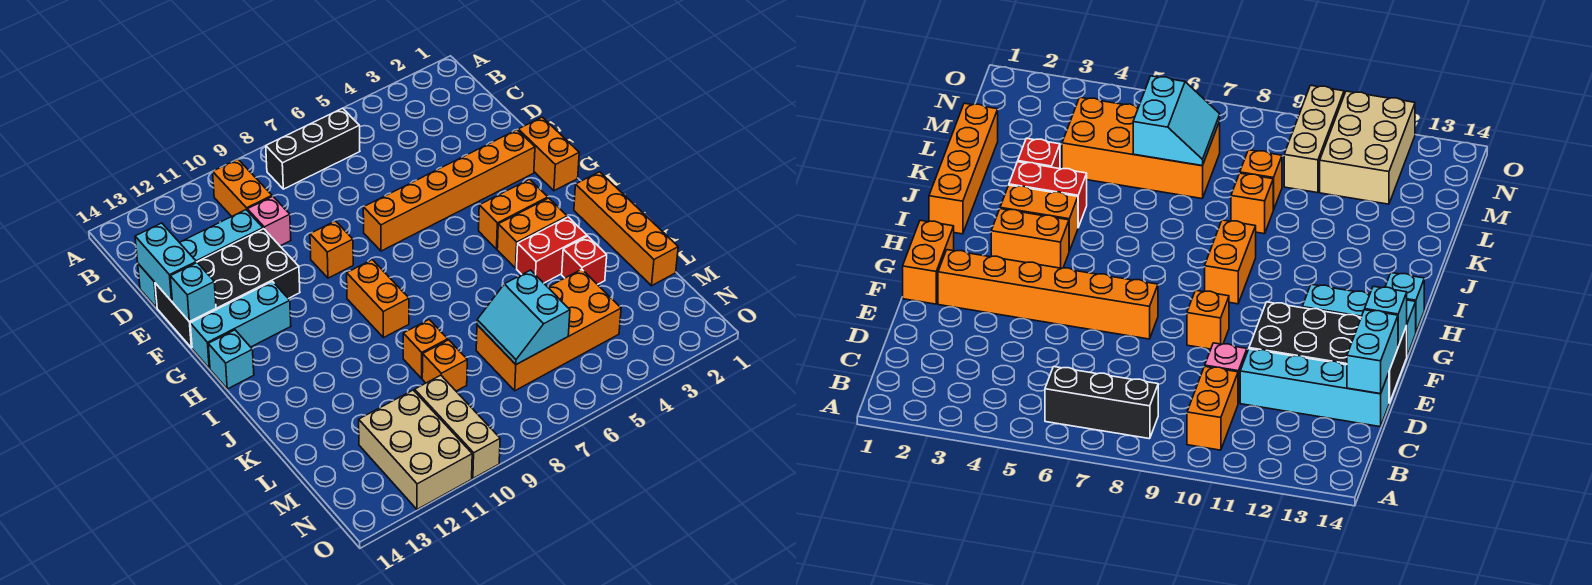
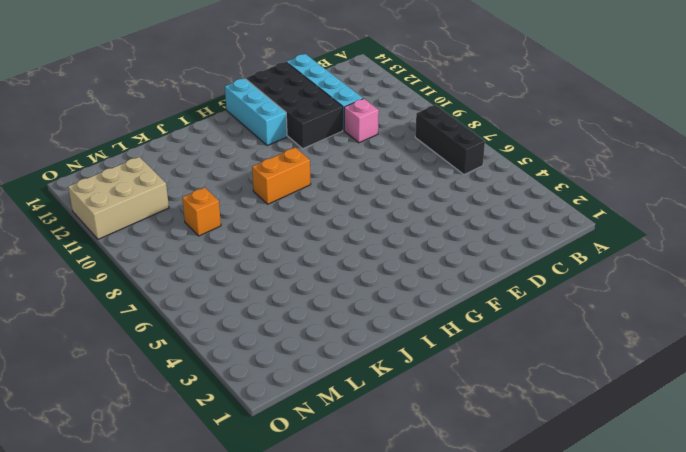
none -> orange brick B10:C10 level 1
none -> orange brick F1:G1 level 1
none -> orange brick F2:F7 level 1

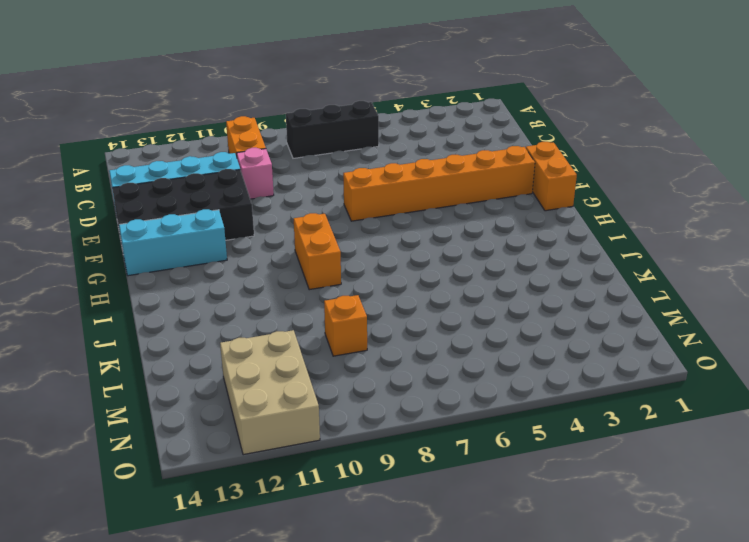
none -> orange brick F9 level 1
none -> orange brick H3:H4 level 1
none -> cyan brick H14 level 1

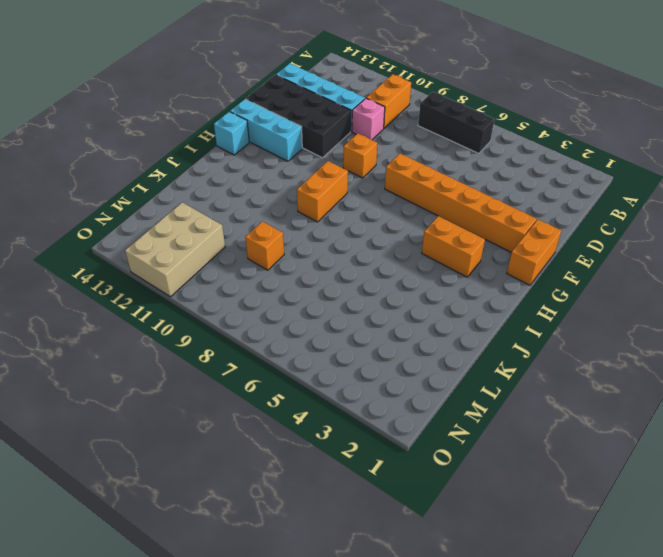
none -> orange brick I1:L1 level 1
none -> orange brick I3:I4 level 1
none -> red brick J3:J4 level 1

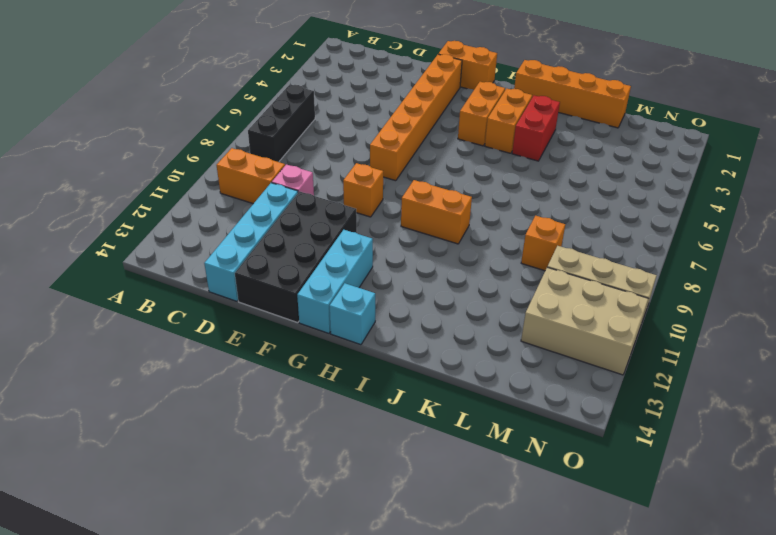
none -> red brick K3 level 1
none -> orange brick K9 level 1
none -> orange brick L4:M7 level 1

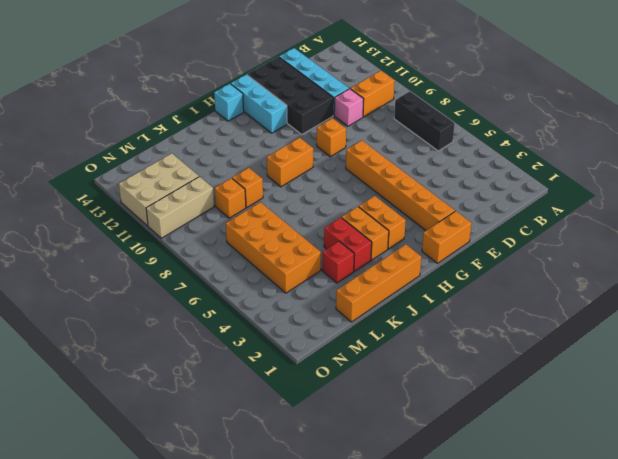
none -> cyan brick D14:E14 level 2
none -> cyan brick F14 level 2
none -> cyan slope L6:M7 level 2 top 6

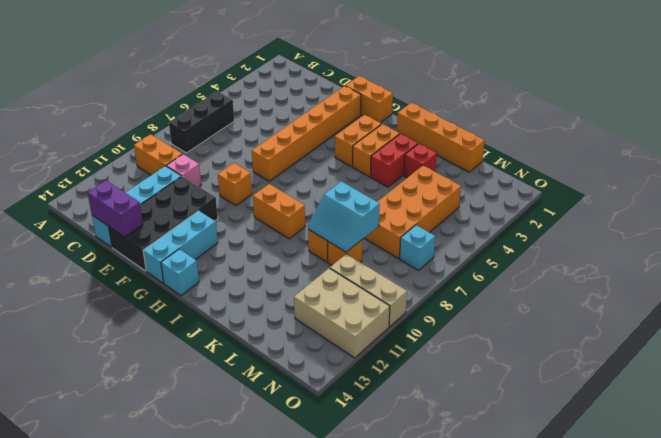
purple brick D14:E14 level 2 -> cyan brick D14:E14 level 2
cyan slope K8:L9 level 2 top 8 -> cyan slope L6:M7 level 2 top 6
cyan brick N7 level 1 -> cyan brick F14 level 2

